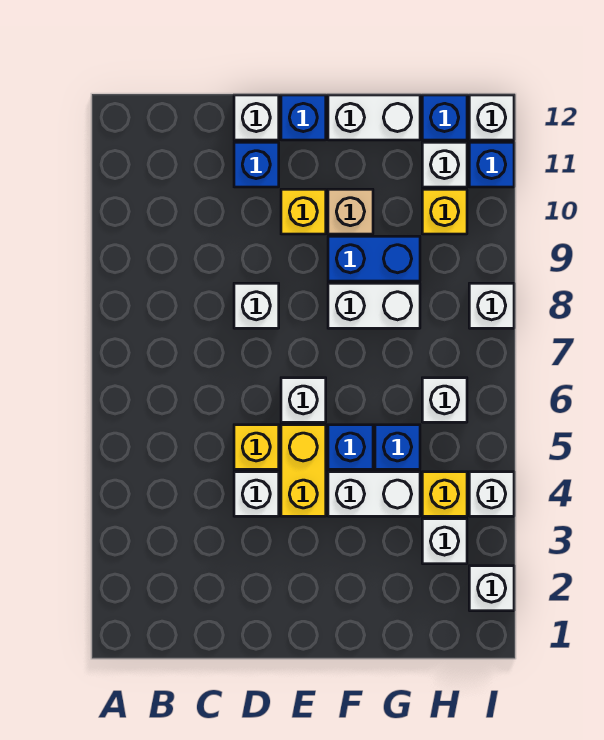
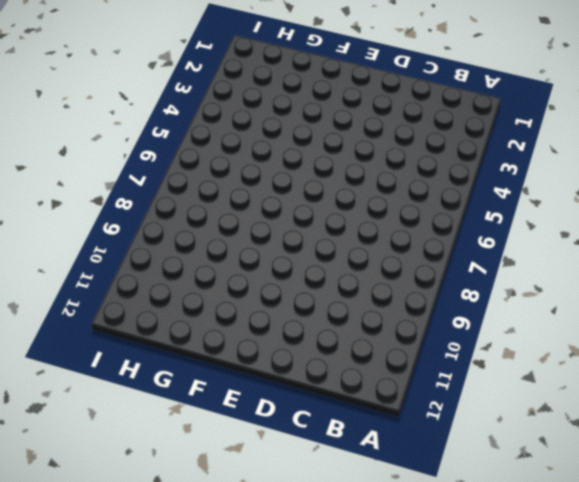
none -> white brick D4 level 1
none -> yellow brick D5 level 1
none -> white brick D8 level 1

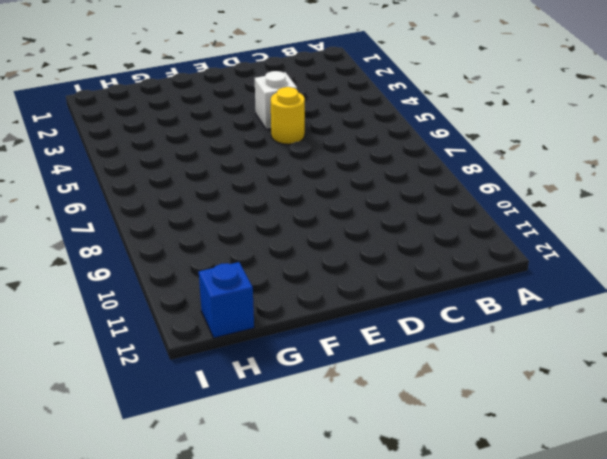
yellow round brick D5 level 1 -> yellow brick D5 level 1
none -> white brick D8 level 1
none -> blue brick D11 level 1
none -> white brick D12 level 1

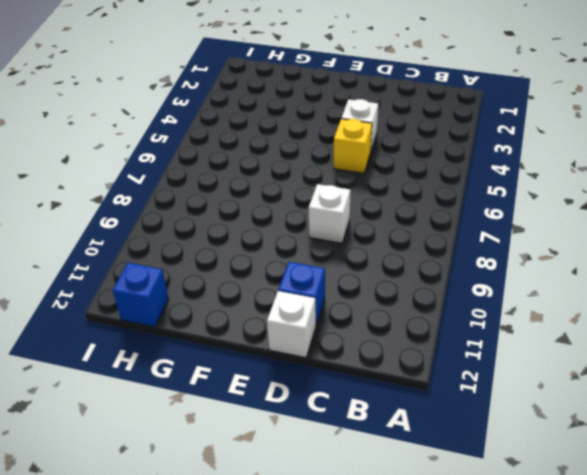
none -> yellow brick E4:E5 level 1
none -> white brick E6 level 1
none -> yellow brick E10 level 1

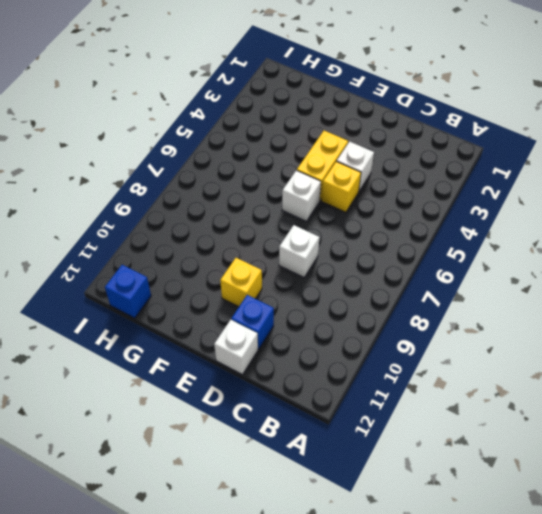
none -> blue brick E12 level 1
none -> white brick F4:G4 level 1
none -> blue brick F5 level 1

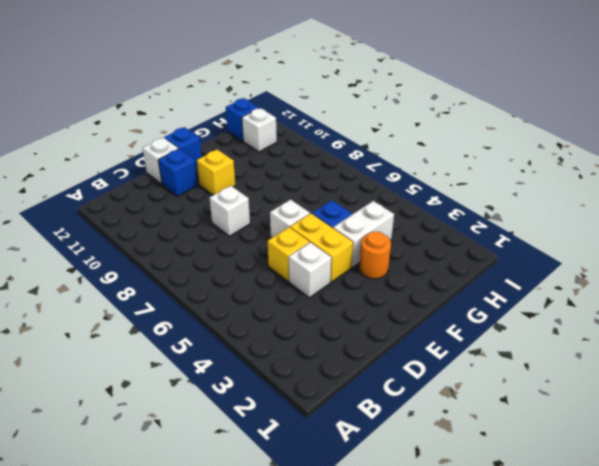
orange round brick F3 level 1 -> none
none -> white brick F8:G8 level 1
none -> blue brick F9:G9 level 1
none -> tan brick F10 level 1

